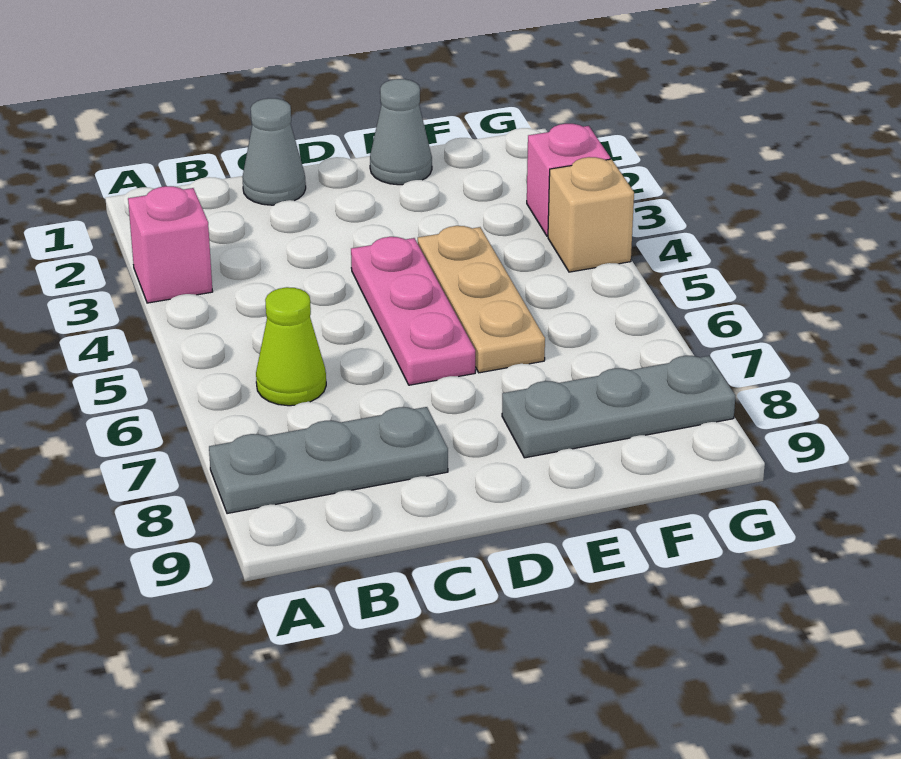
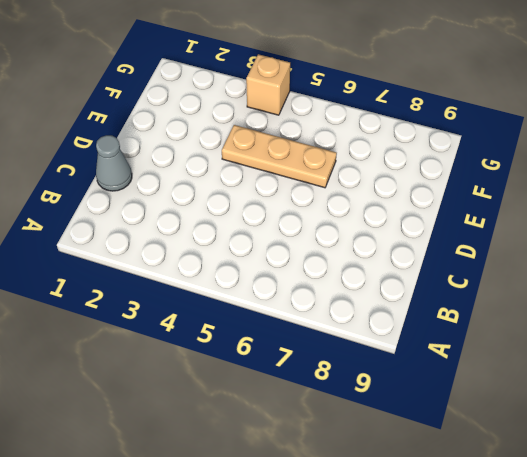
none -> pink brick A3 level 1
none -> grey plate A8:C8 level 1

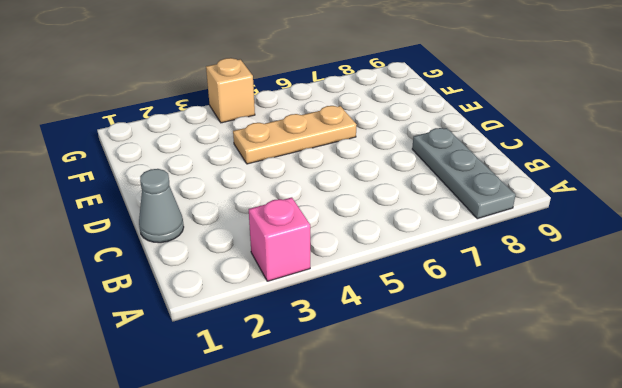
none -> lime cone B6 level 1
none -> pink plate D4:D6 level 1

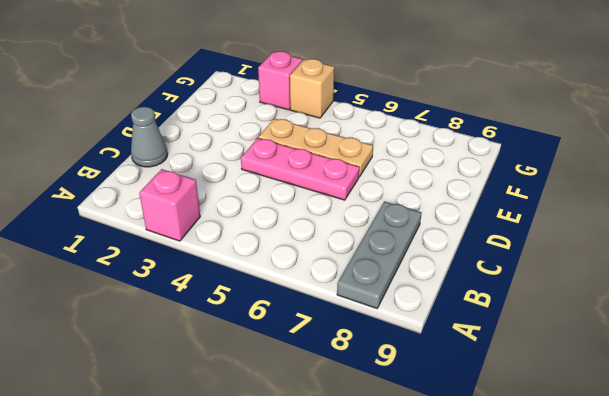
none -> lime cone B6 level 1
none -> grey cone E1 level 1

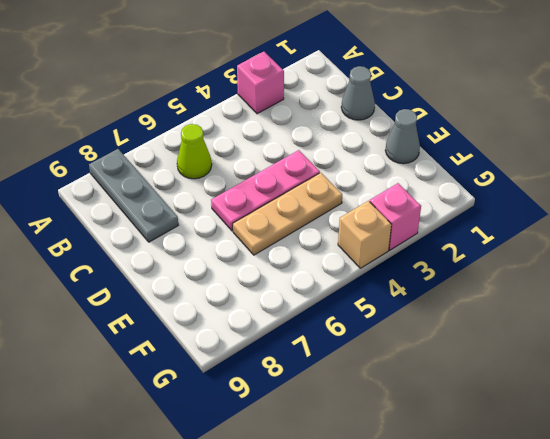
none -> grey plate E8:G8 level 1

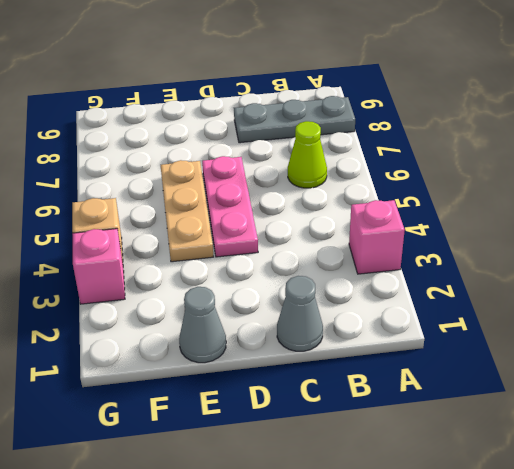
none -> grey plate E8:G8 level 1

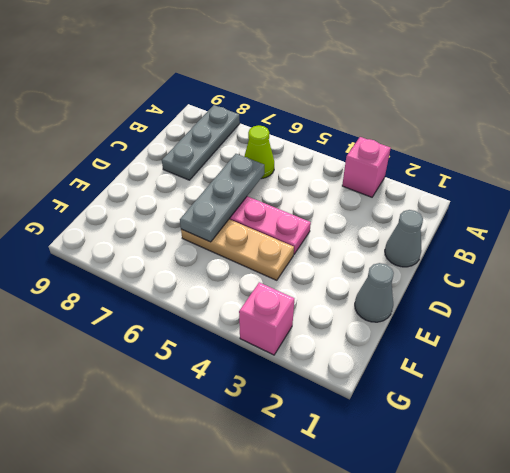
grey plate C6:E6 level 2 -> grey plate E8:G8 level 1
none -> tan brick G4 level 1

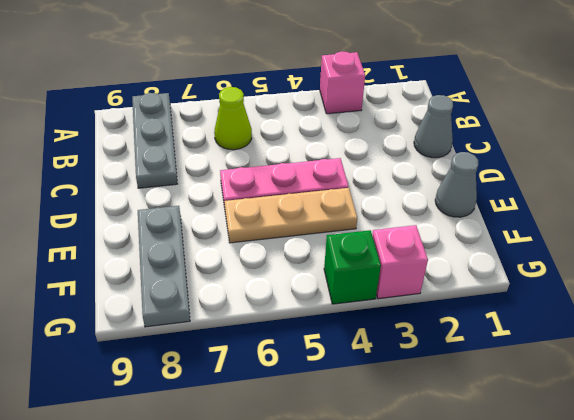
green brick G4 level 1 -> tan brick G4 level 1

